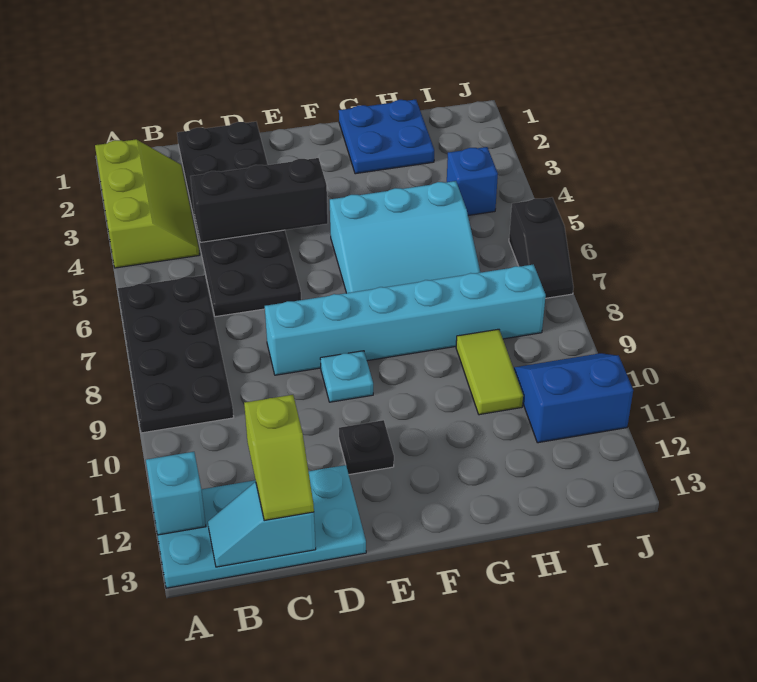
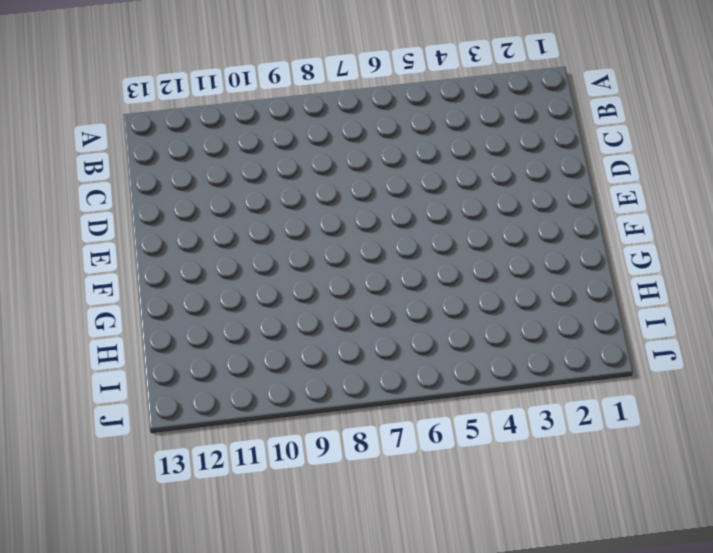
none -> lime slope A2:B4 level 1 top A
none -> black plate A6:B9 level 1
none -> cyan plate A12:D13 level 1

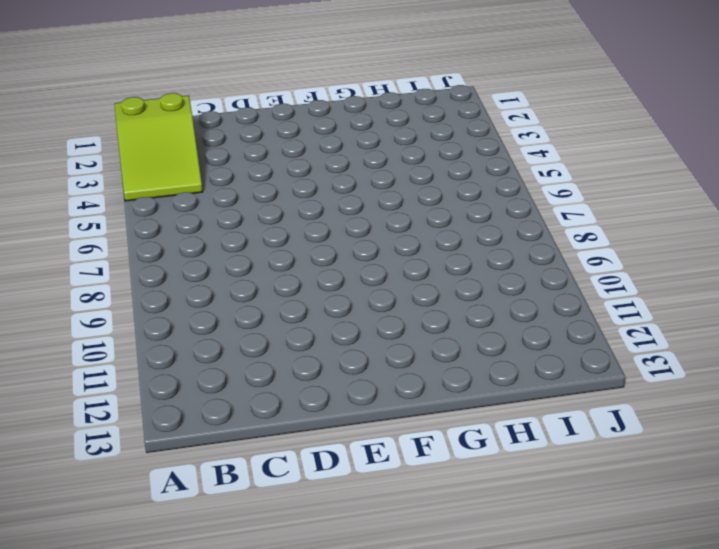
lime slope A2:B4 level 1 top 2 -> lime slope A2:B4 level 1 top A
none -> black plate A6:B9 level 1
none -> cyan plate A12:D13 level 1
none -> black plate C1:D6 level 1

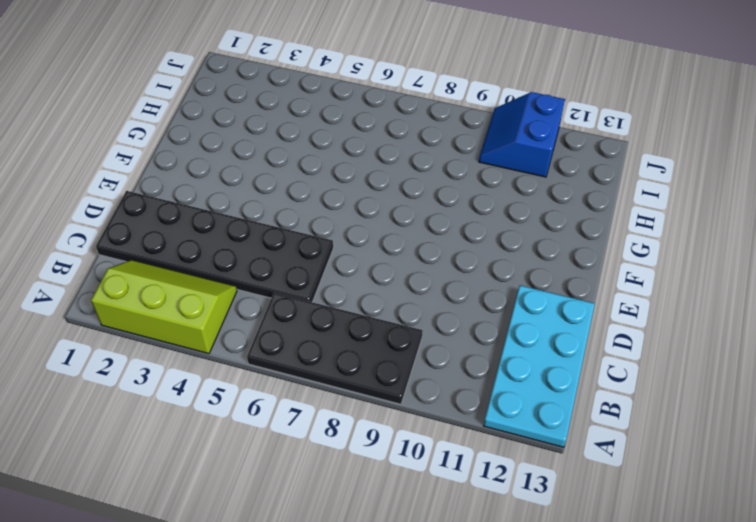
none -> cyan brick D8:I8 level 1
none -> cyan plate E9 level 1
none -> black plate E11 level 1

